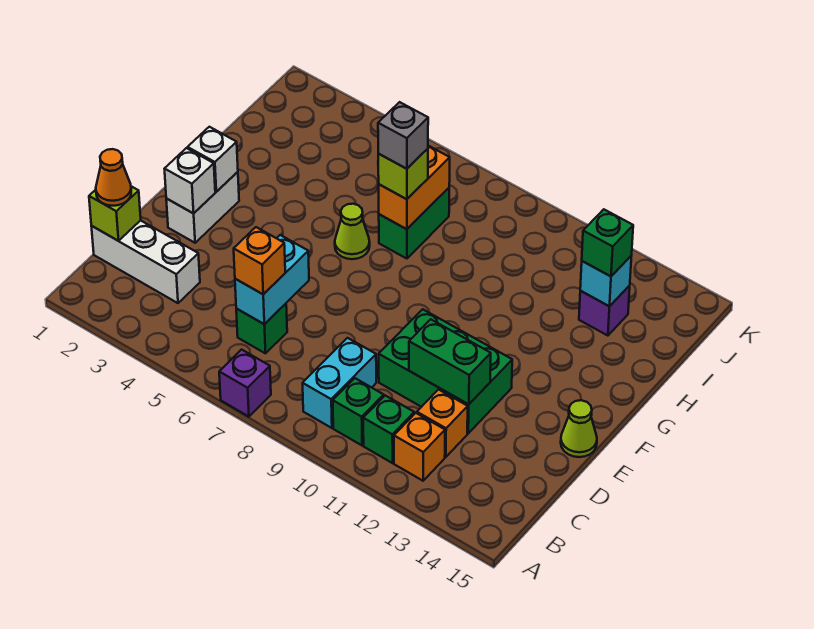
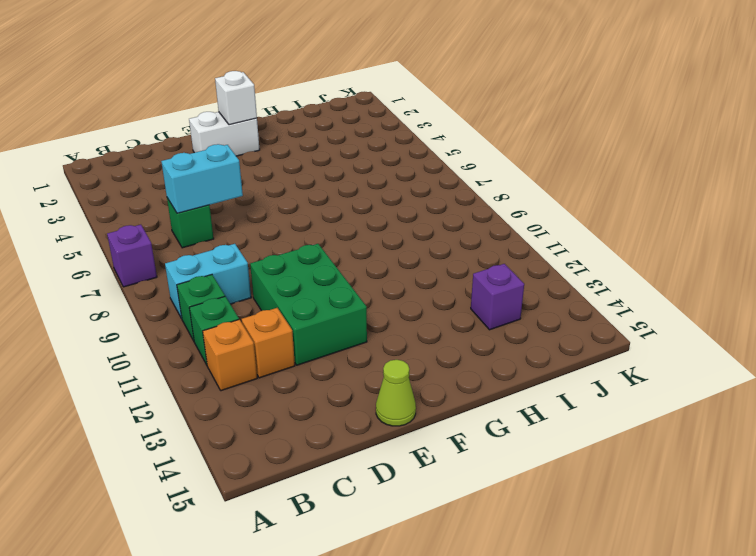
none -> white brick C1:C3 level 1
none -> lime cone G6 level 1
none -> green brick H7:I7 level 1

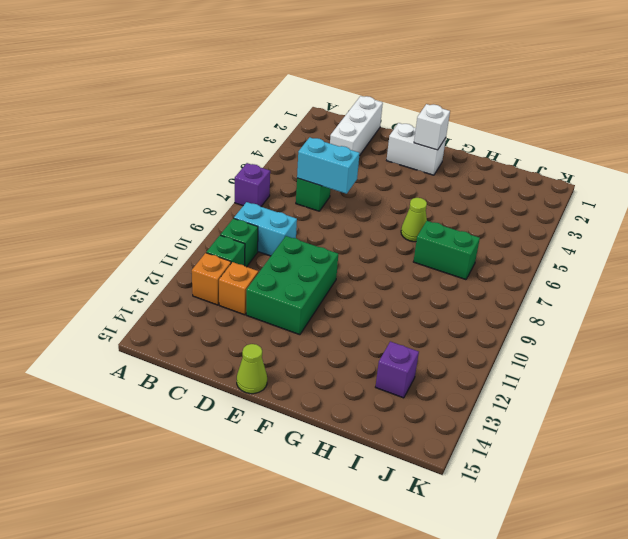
none -> lime brick C1 level 2
none -> green brick D11:D12 level 2
none -> white brick E2 level 2

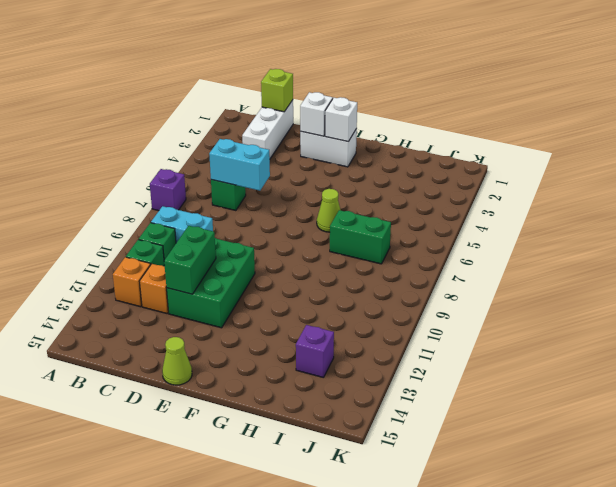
none -> orange brick H7:I7 level 2
none -> cyan brick I13 level 2
none -> orange cone C1 level 3

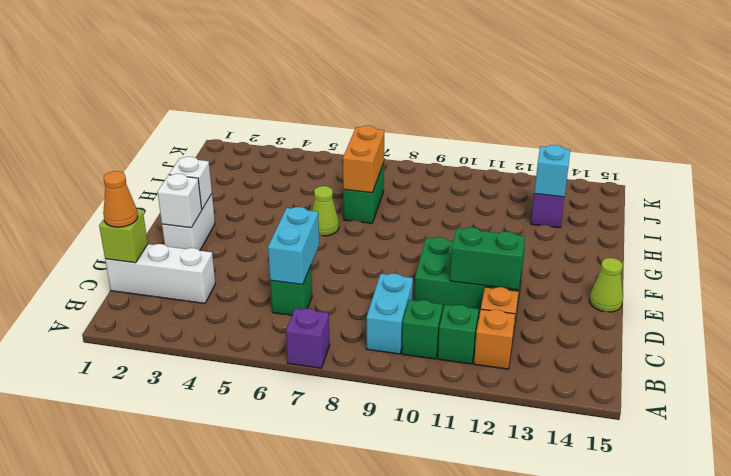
none -> orange brick C6 level 3
none -> lime brick H7 level 3
none -> green brick I13 level 3

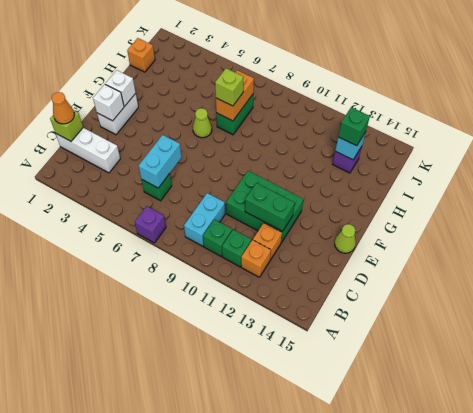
orange brick I1 level 1 -> orange brick C6 level 3
none -> grey brick H7 level 4

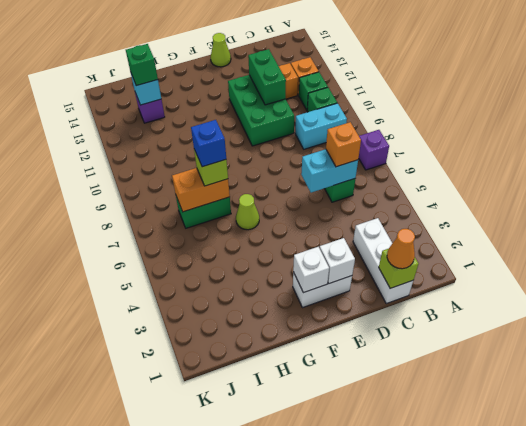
blue brick H7 level 4 -> grey brick H7 level 4

